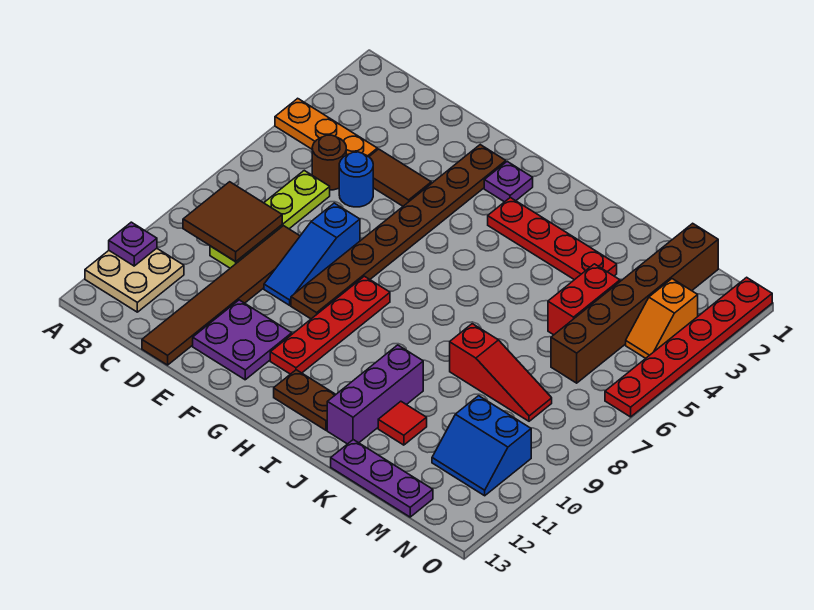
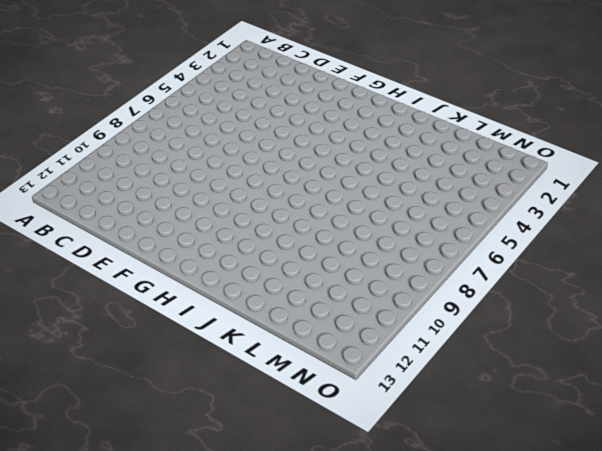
none -> orange plate A4:C4 level 1
none -> tan plate A11:B12 level 1
none -> brown round brick C5 level 1

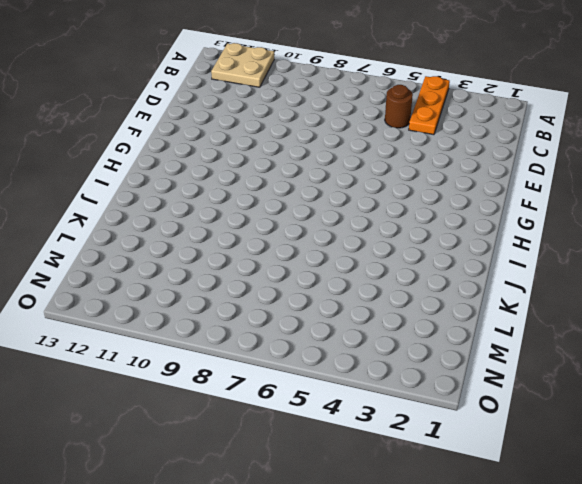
none -> lime plate C6:C9 level 1
none -> brown tile D4:E4 level 1
none -> blue round brick D5 level 1

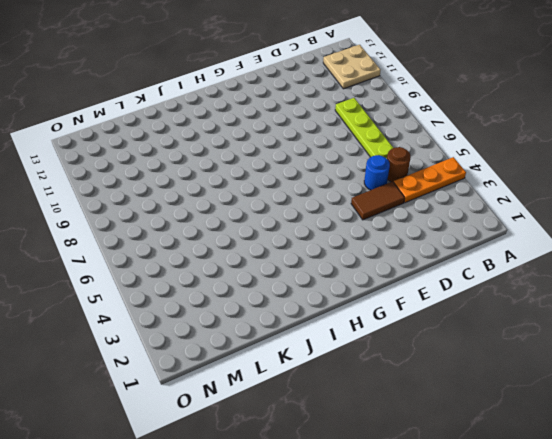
none -> brown tile D8:D13 level 1
none -> blue slope E7:E9 level 1 top 7
none -> purple plate E11:F12 level 1

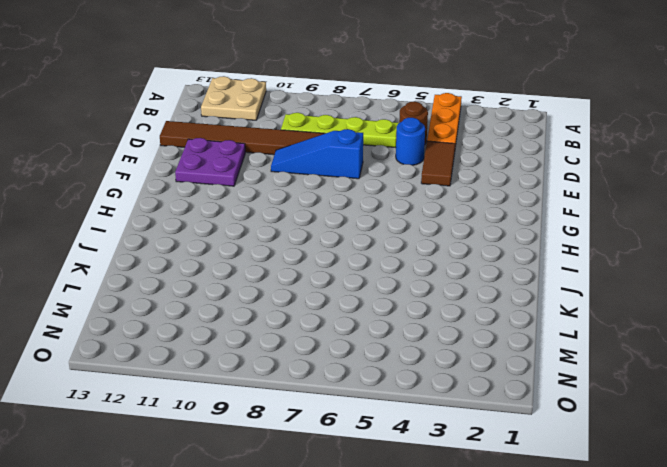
none -> brown plate F2:F9 level 1
none -> purple plate G2 level 1
none -> red plate G8:G11 level 1

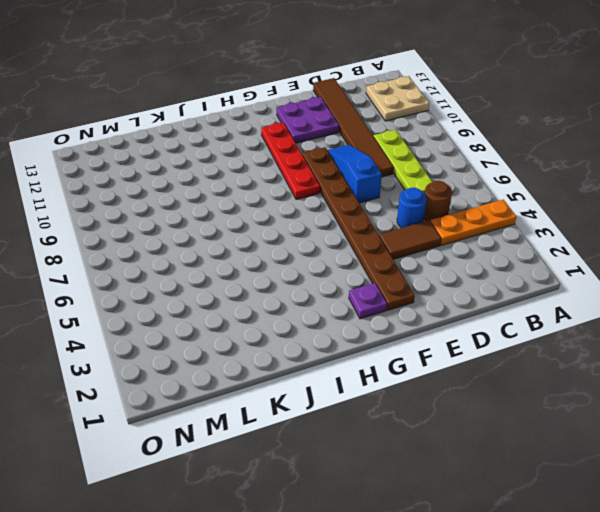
none -> red plate H3:K3 level 1
none -> brown plate H12:I12 level 1
none -> purple brick J10:J12 level 1

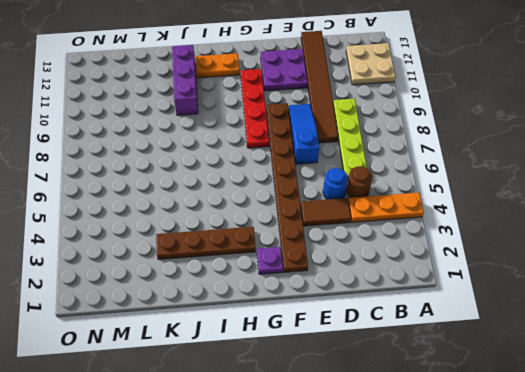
brown plate H3:K3 level 1 -> red plate H3:K3 level 1
orange plate H12:I12 level 1 -> brown plate H12:I12 level 1
none -> red slope K8:M8 level 1 top K
none -> red tile K11 level 1
none -> purple plate K13:M13 level 1

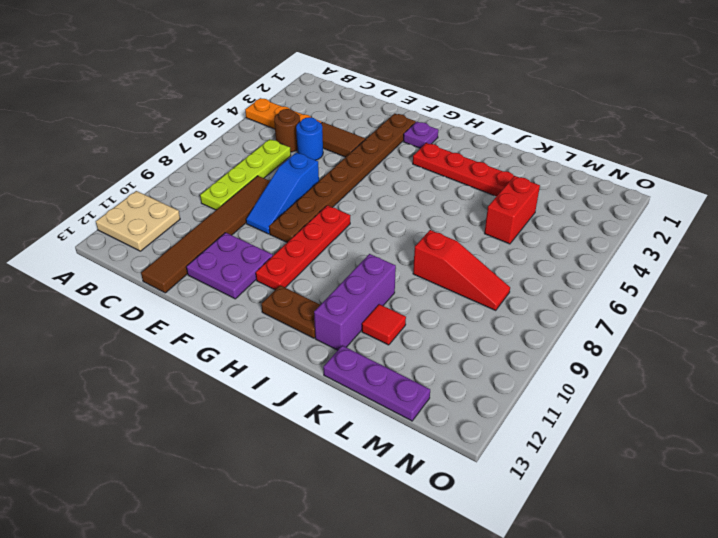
none -> brown brick M1:M6 level 1
none -> blue slope M10:N11 level 1 top 10
none -> orange slope N3:N4 level 1 top 3

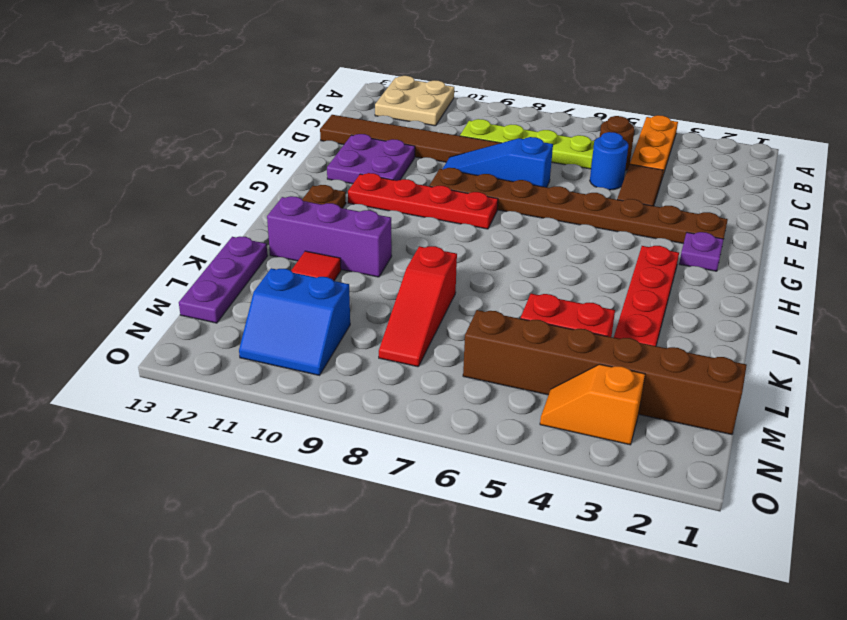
blue slope M10:N11 level 1 top M -> blue slope M10:N11 level 1 top 10
none -> red plate O1:O6 level 1
none -> purple plate A11 level 2
none -> brown tile B8:C9 level 2

